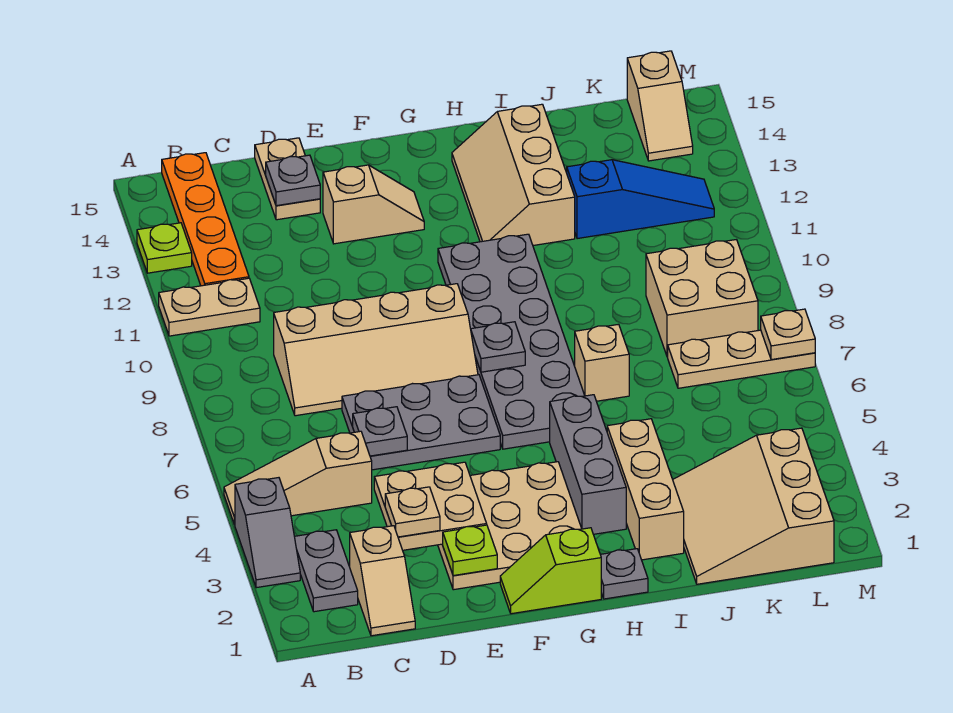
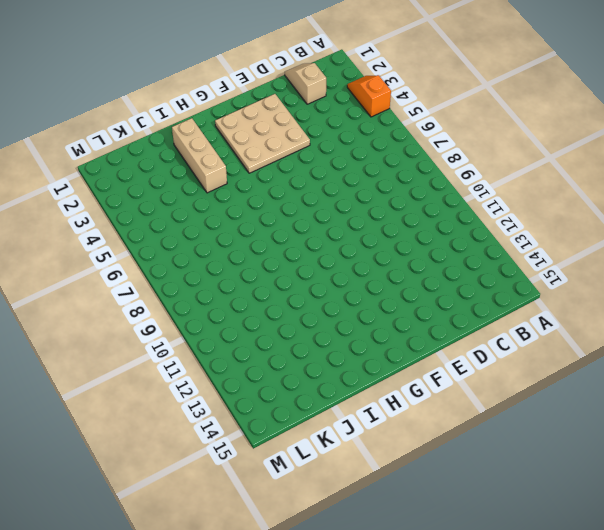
orange slope A3:A4 level 1 top 4 -> grey slope A3:A4 level 1 top 4
none -> tan slope A5:C5 level 1 top C
none -> tan plate A11:B11 level 1
none -> lime plate A13 level 1
none -> grey plate B2:B3 level 1

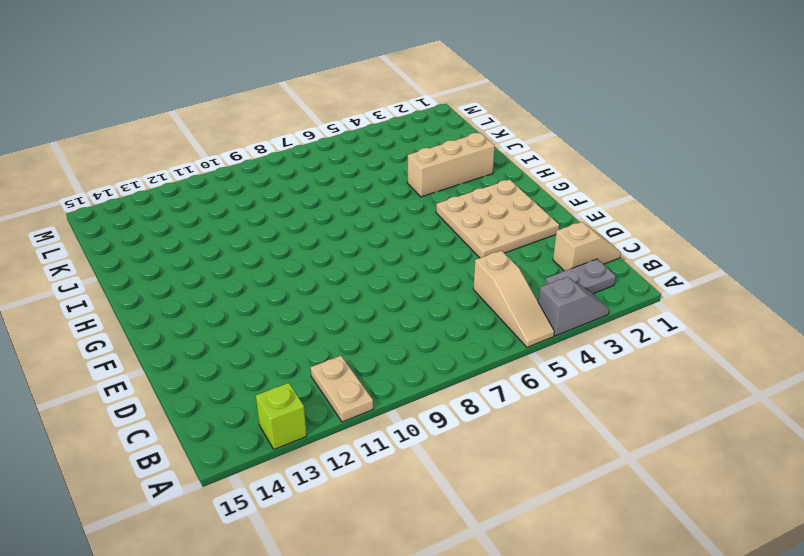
lime brick A13 level 1 -> lime plate A13 level 1
none -> orange plate B12:B15 level 1
none -> tan slope C8:F9 level 1 top 9
none -> grey plate D6:F7 level 1
none -> tan plate D14:D15 level 1

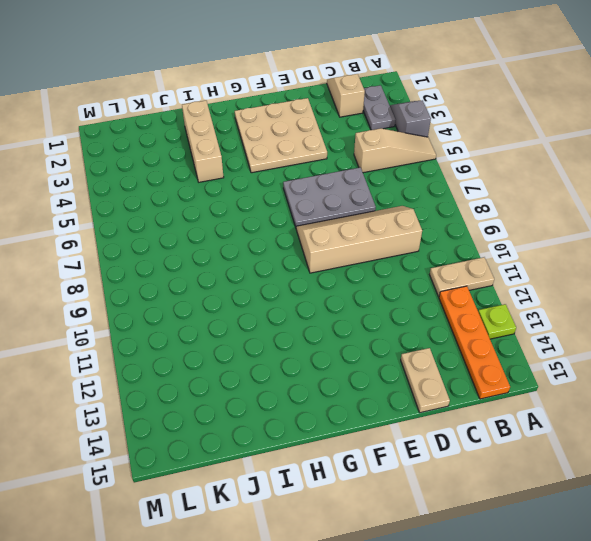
none -> tan slope E13:F13 level 1 top E
none -> lime slope F1:G1 level 1 top G
none -> grey plate G6:H11 level 1
none -> grey plate H1 level 1

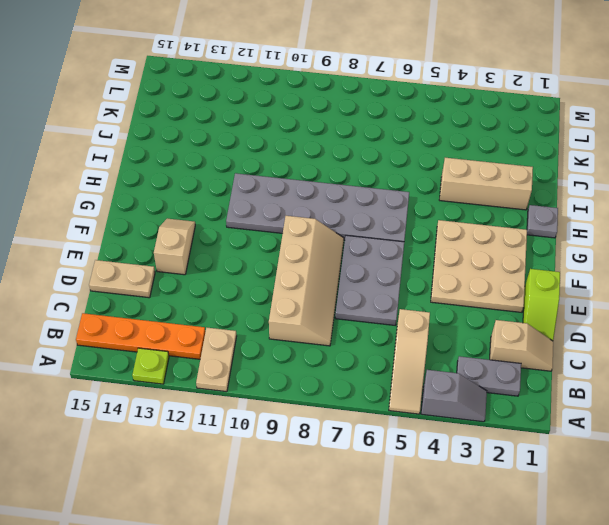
lime slope D1:E1 level 1 top E -> lime slope F1:G1 level 1 top G
none -> grey brick H3:H5 level 1
none -> tan slope H12:I14 level 1 top I
none -> tan brick I7 level 1
none -> tan slope J1:L3 level 1 top L

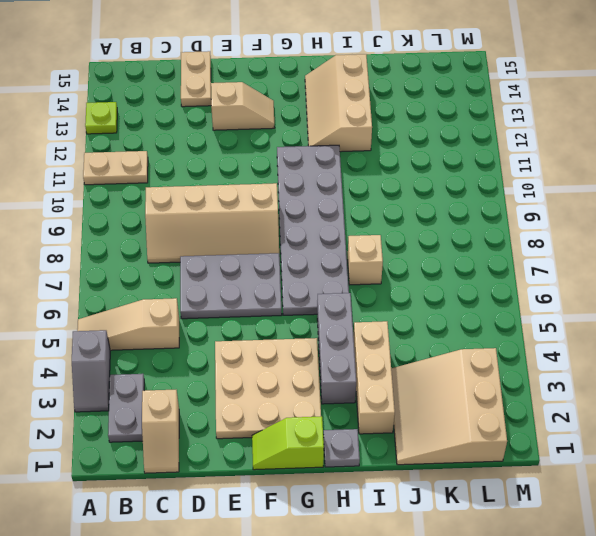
none -> orange plate B12:B15 level 1
none -> blue slope J12:L12 level 1 top J
none -> tan plate K7:M7 level 1
none -> tan brick K8:L9 level 1

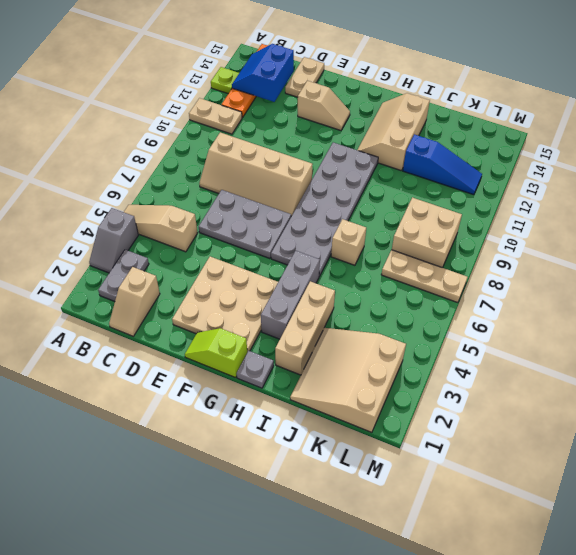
blue slope B13:C14 level 2 top C -> none
none -> tan slope L14:L15 level 1 top 15
none -> tan plate D3:E4 level 2
none -> grey plate D6 level 2
none -> grey plate D14 level 2

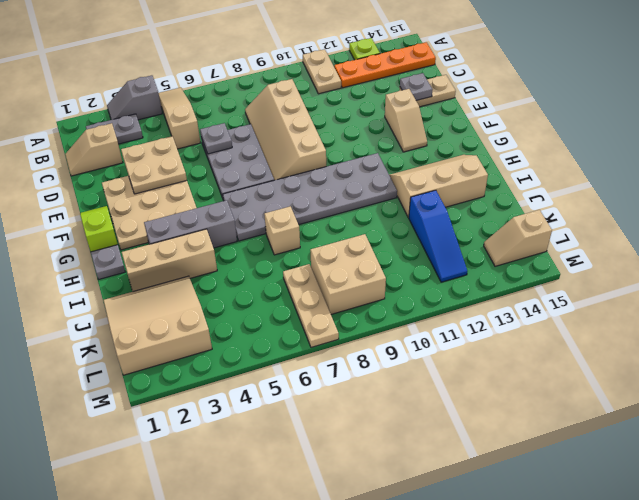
none -> lime plate E2 level 2
none -> grey plate G8 level 2
none -> tan plate M7 level 2
none -> tan plate D3 level 3

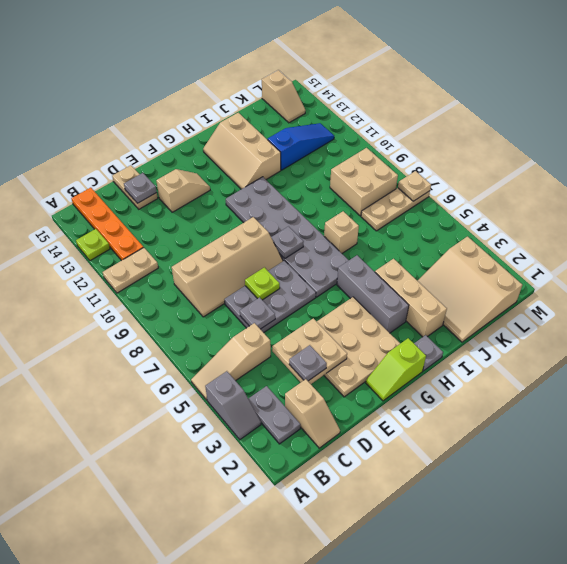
grey plate D3 level 3 -> tan plate D3 level 3
lime plate E7 level 2 -> lime plate E2 level 2

